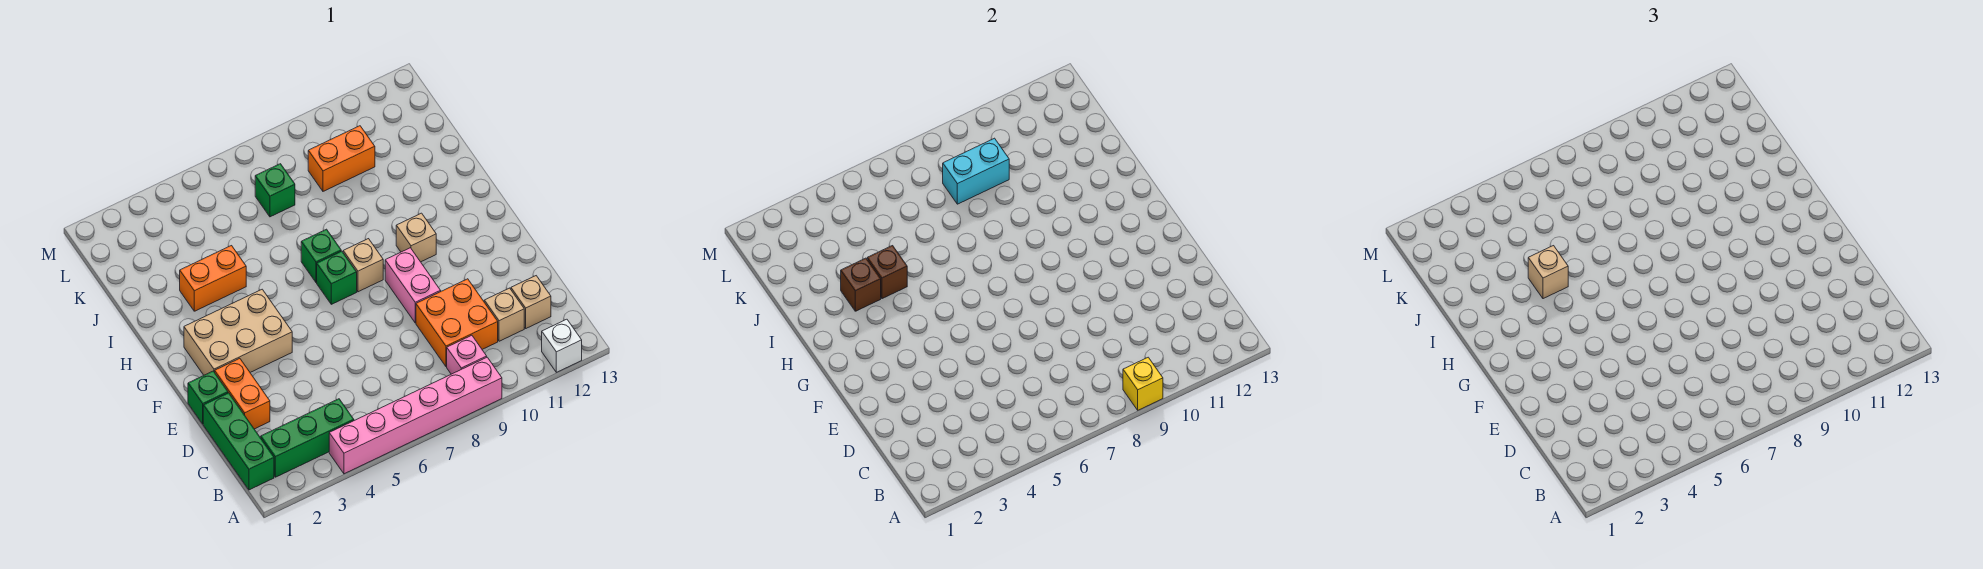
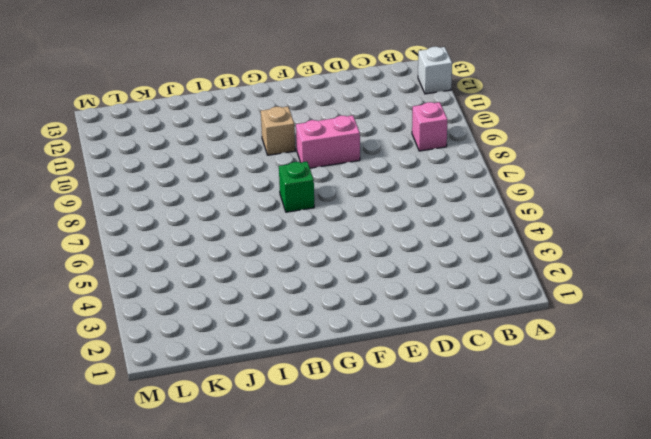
none -> pink brick A4:A9 level 1
none -> green brick B1:D1 level 1
none -> green brick B2:B4 level 1

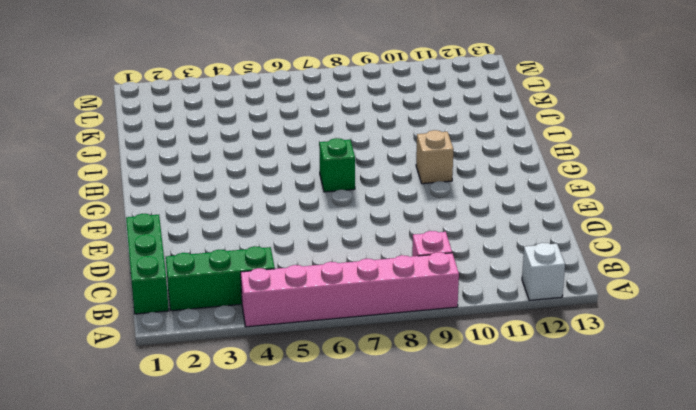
none -> orange brick C9:D10 level 1
none -> tan brick C11 level 1
none -> tan brick C12 level 1

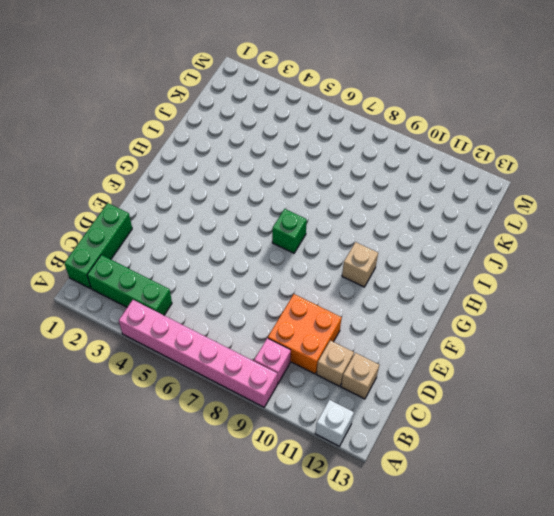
none -> orange brick D2:E2 level 1
none -> green brick E1 level 1
none -> pink brick E9:F9 level 1

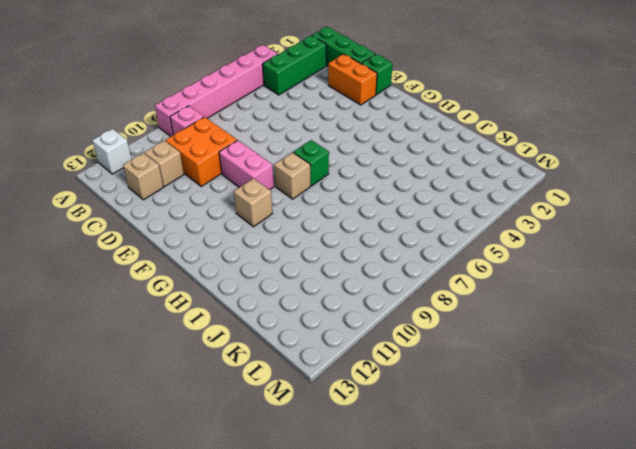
none -> tan brick F2:G4 level 1
none -> green brick H7 level 1
none -> orange brick I3:I4 level 1

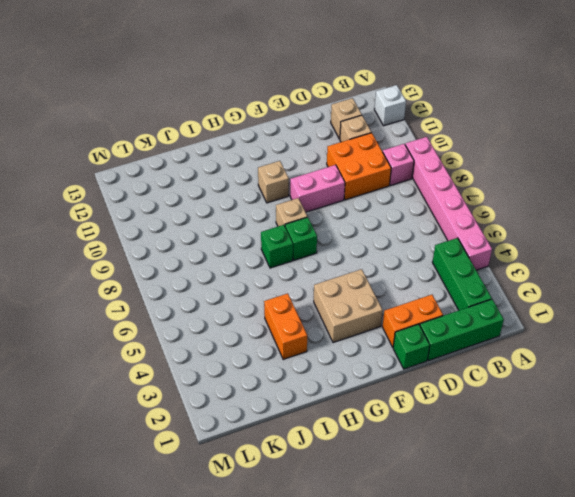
tan brick F3:G4 level 1 -> tan brick F2:G4 level 1
none -> green brick K7 level 1
none -> orange brick K9:K10 level 1
none -> yellow brick A9 level 2

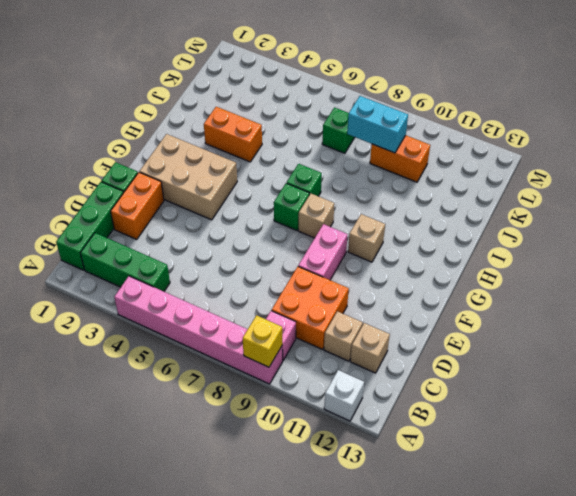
none -> brown brick I3 level 2
none -> brown brick I4 level 2
none -> tan brick I4 level 3

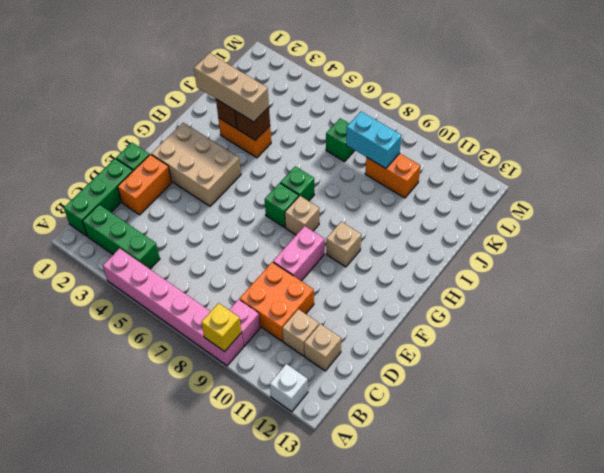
tan brick I2:I4 level 3 -> tan brick I4 level 3

